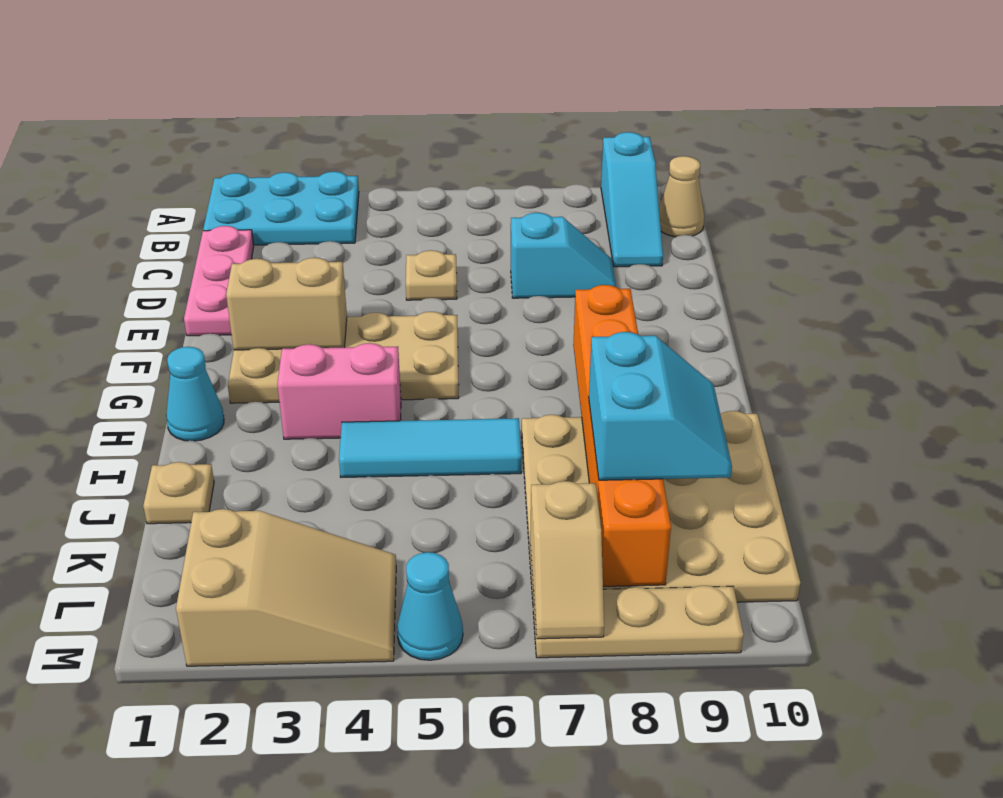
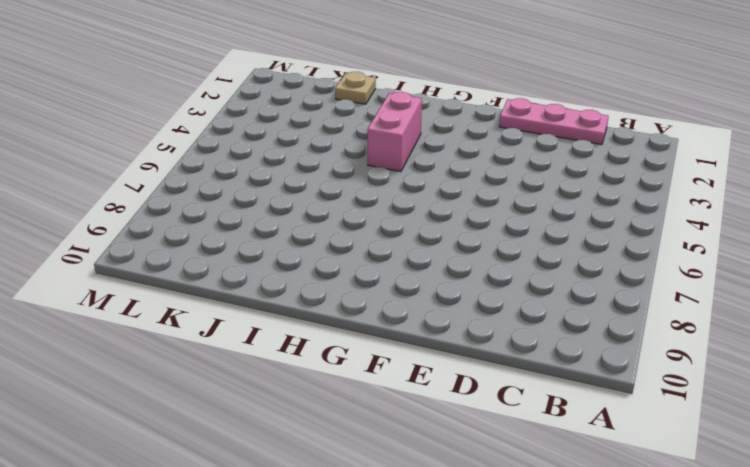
none -> cyan plate A1:B3 level 1
none -> cyan slope A9:C9 level 1 top A
none -> tan cone B10 level 1

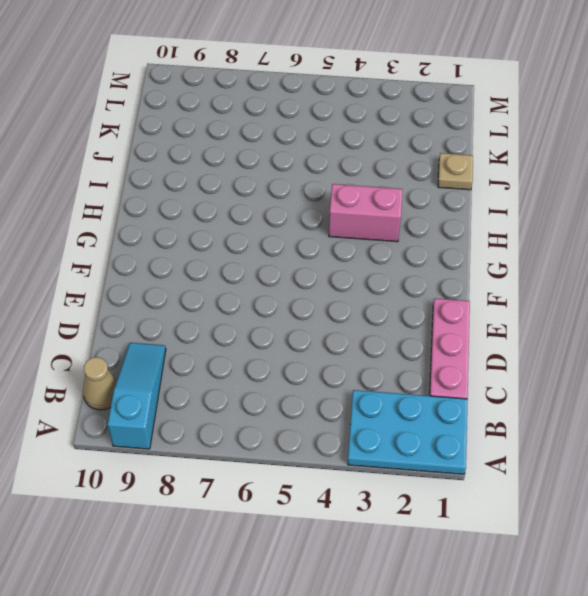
none -> tan plate D5 level 1
none -> cyan slope D7:D8 level 1 top 7
none -> tan plate F2:G5 level 1

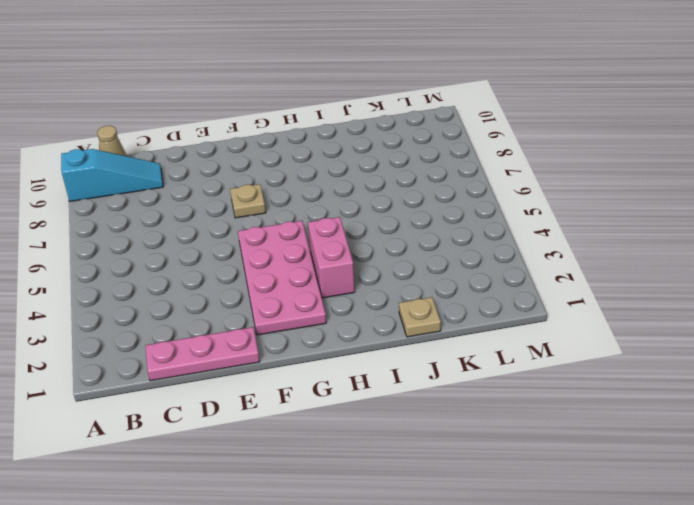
pink plate F2:G5 level 1 -> tan plate F2:G5 level 1
tan plate F7 level 1 -> tan plate D5 level 1
none -> cyan plate A1:B3 level 1
none -> cyan slope D7:D8 level 1 top 7
none -> cyan cone H1 level 1

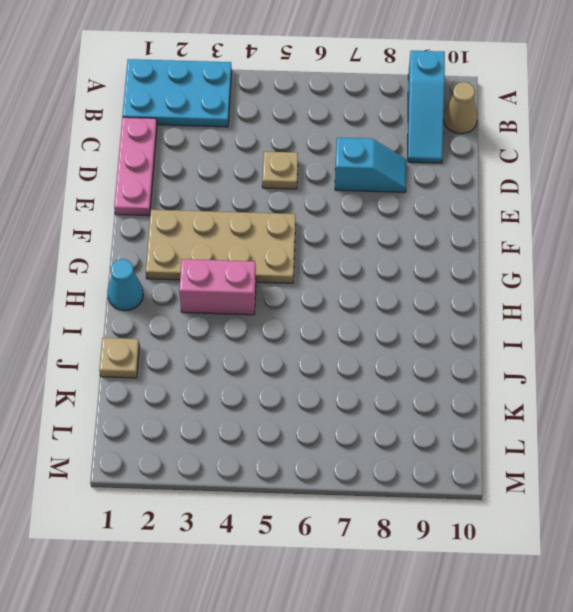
none -> cyan tile I4:I6 level 1
none -> tan plate I7:L10 level 1
none -> tan slope L2:M4 level 1 top 2

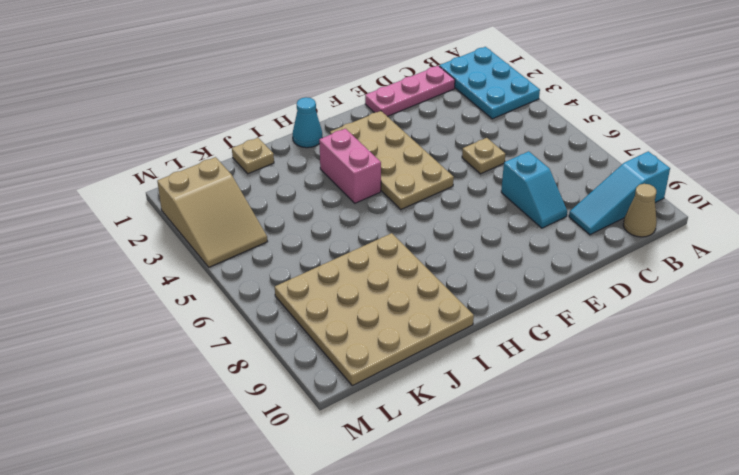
none -> cyan tile I4:I6 level 1
none -> cyan cone M5 level 1
none -> tan plate M7:M9 level 1

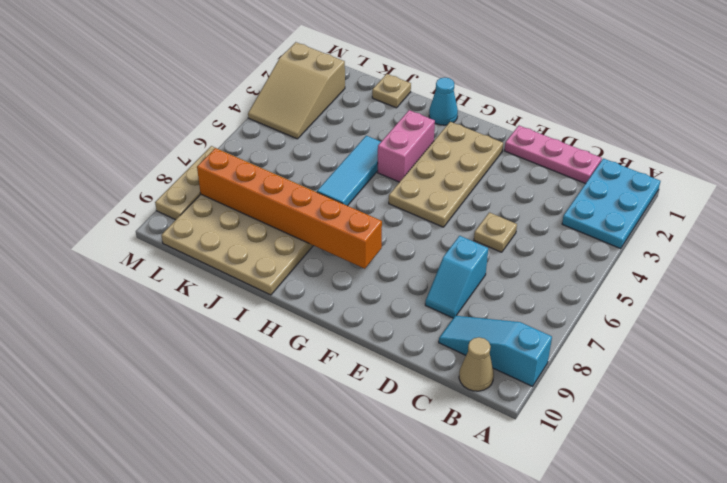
none -> cyan cone M5 level 1
none -> tan brick F2:F3 level 2
none -> tan slope L7:M7 level 2 top L

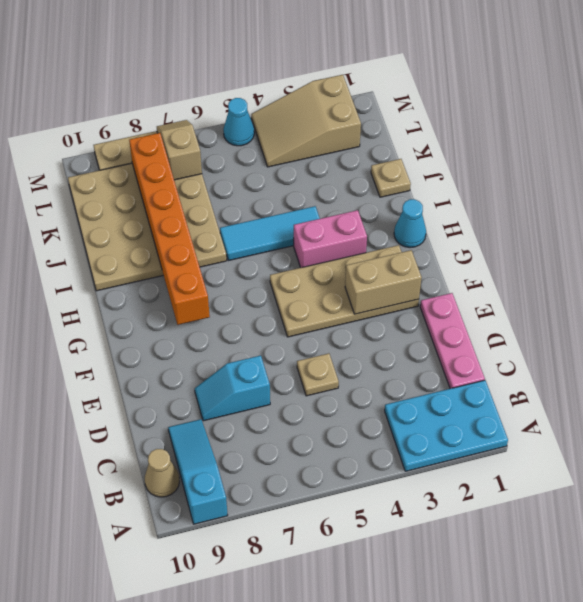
none -> cyan slope J8:K9 level 3 top 8

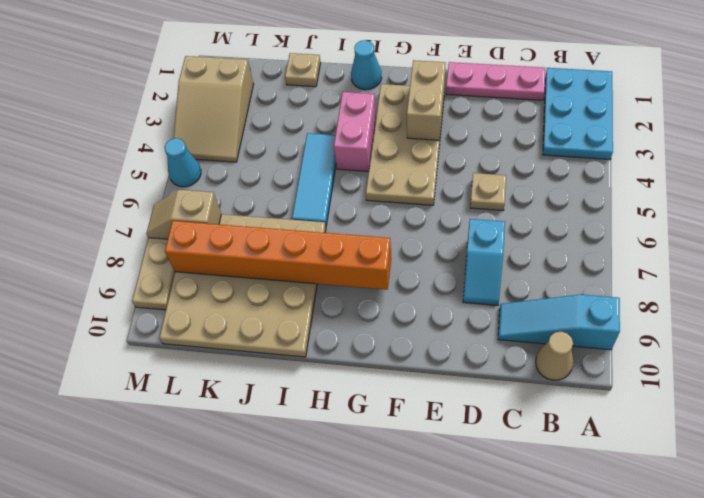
none -> cyan slope J8:K9 level 3 top 8

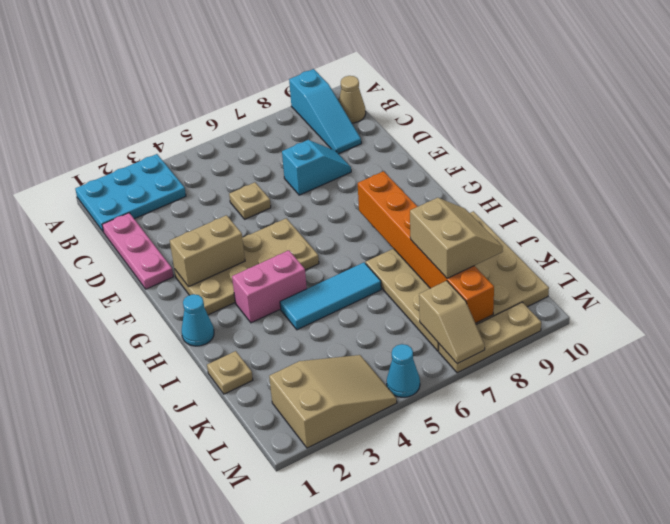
tan slope J8:K9 level 3 top 8 -> cyan slope J8:K9 level 3 top 8

